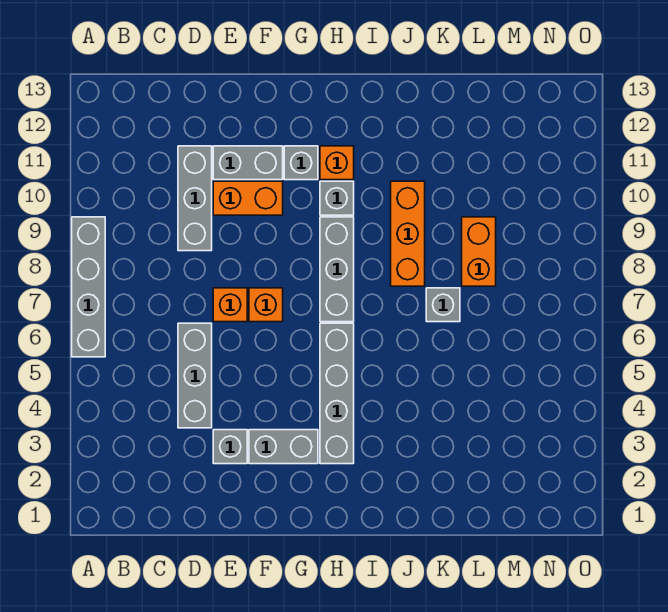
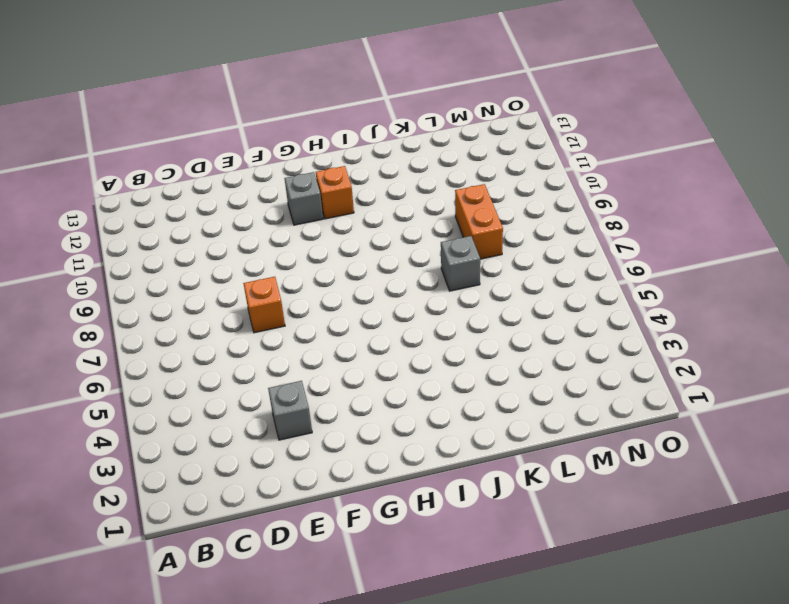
none -> grey brick A6:A9 level 1
none -> grey brick D4:D6 level 1
none -> grey brick D9:D11 level 1

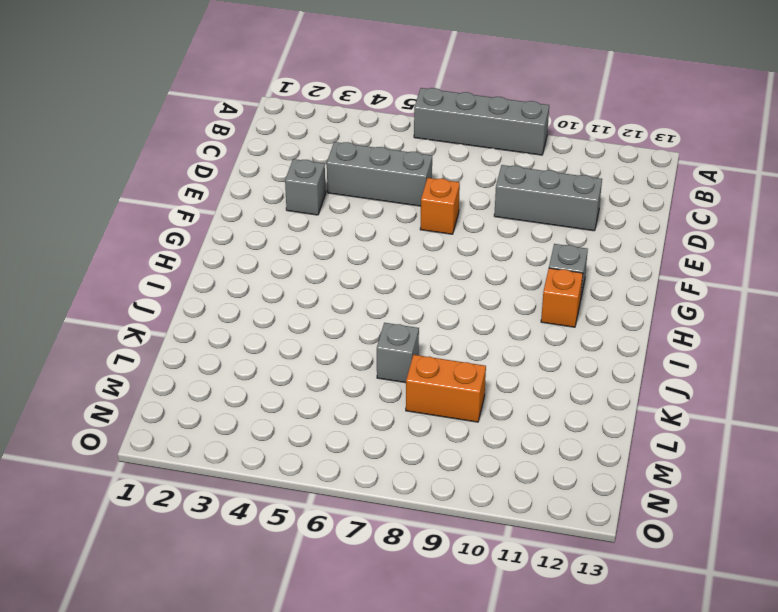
none -> orange brick E10:F10 level 1
none -> grey brick E11:F11 level 1
none -> grey brick F3:G3 level 1

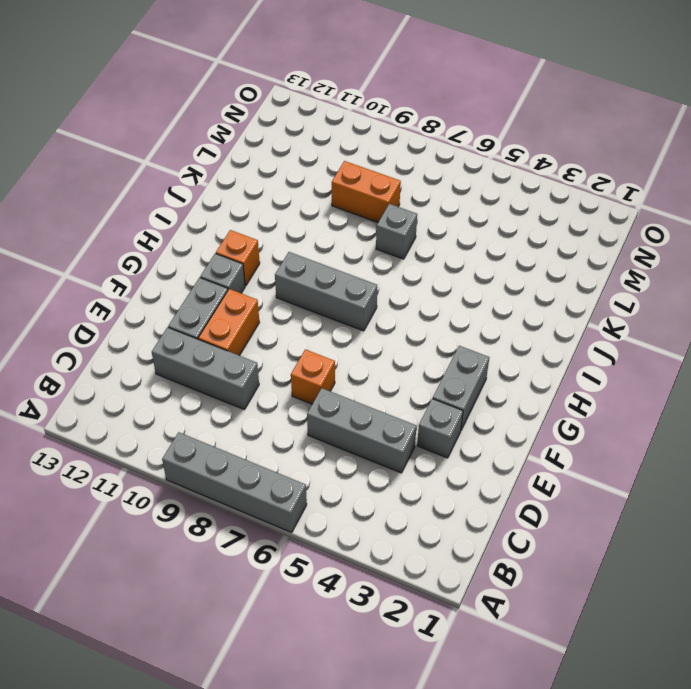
none -> orange brick F7 level 1
none -> grey brick H3:H6 level 1
none -> grey brick H10 level 1

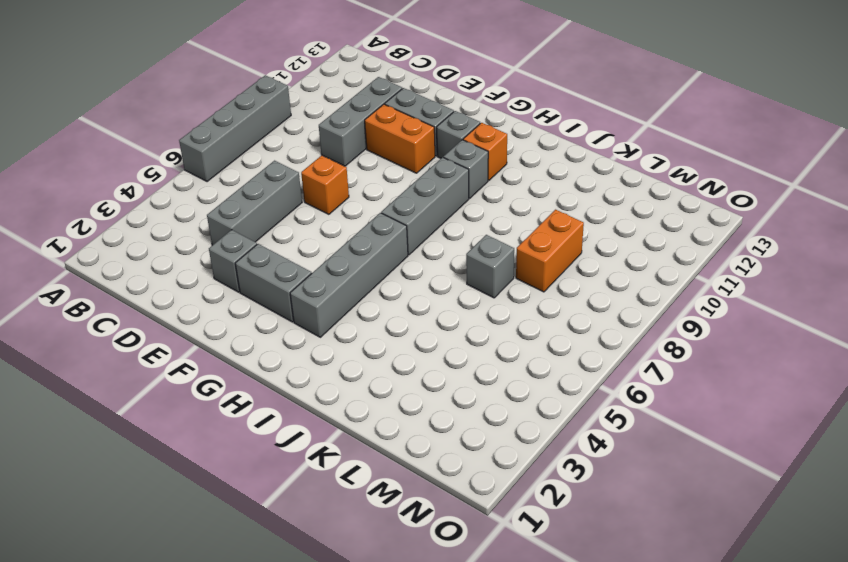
none -> orange brick F7 level 1
none -> orange brick J8:J10 level 1

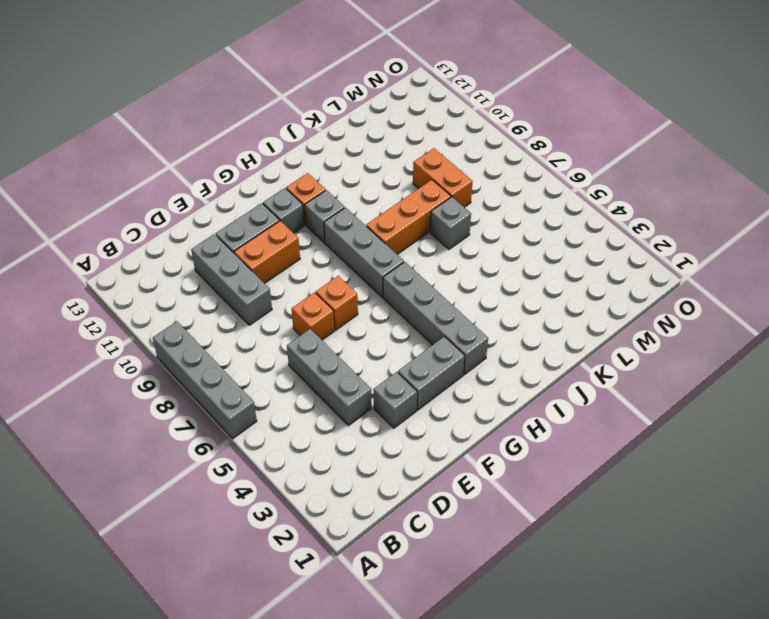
orange brick I8:K8 level 1 -> orange brick J8:J10 level 1

